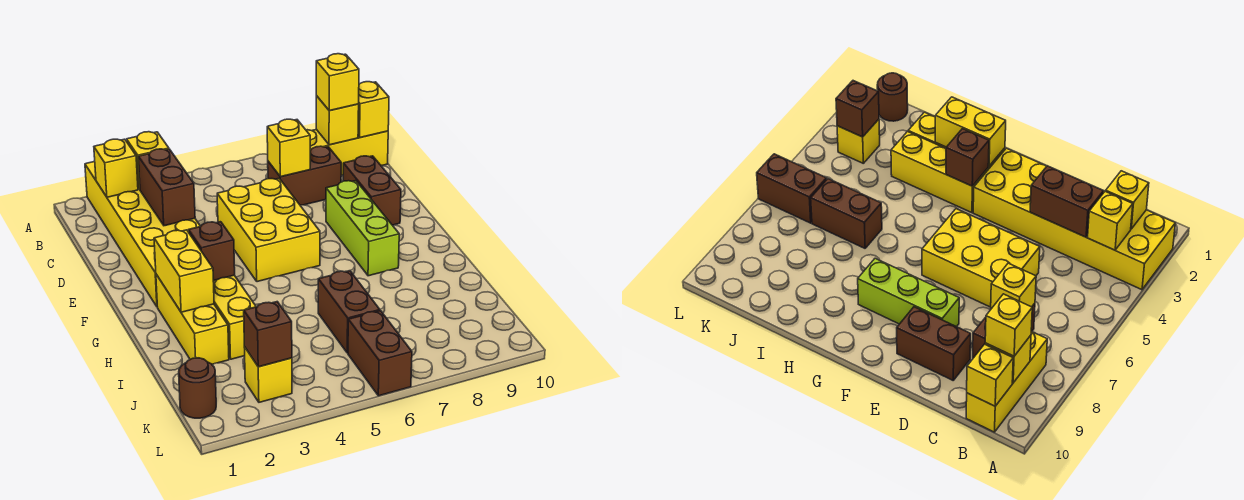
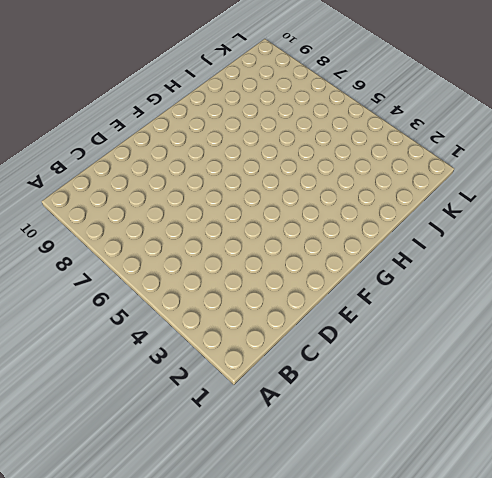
none -> yellow brick A2:F3 level 1
none -> yellow brick B8:B10 level 1
none -> brown brick C7:C8 level 1

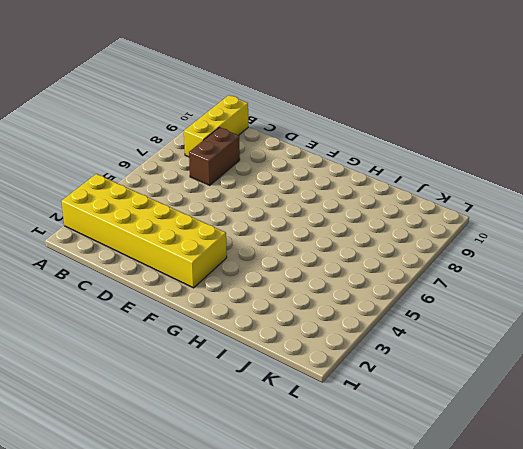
none -> yellow brick D5:F6 level 1
none -> brown brick D9:E9 level 1
none -> lime brick E8:G8 level 1

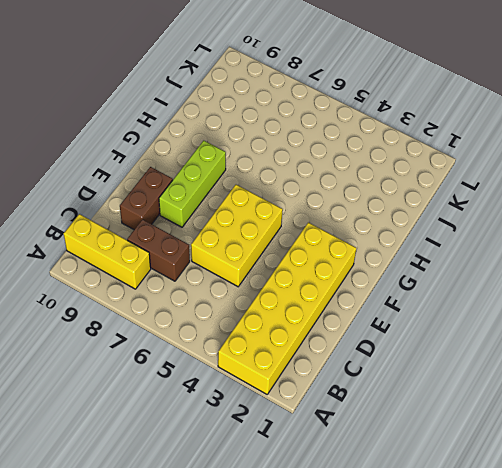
none -> yellow brick G2:I2 level 1
none -> yellow brick G3:I3 level 1
none -> brown brick I6:J6 level 1

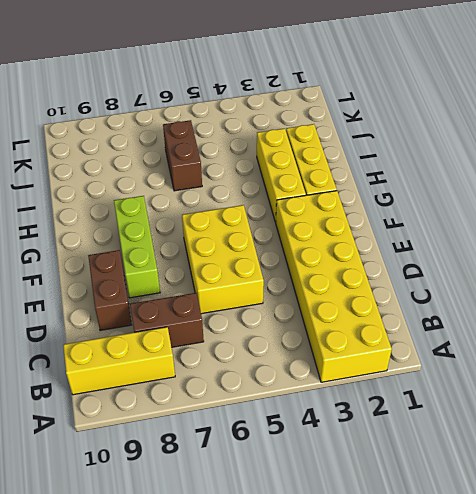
none -> brown round brick K1 level 1
none -> yellow brick K3 level 1
none -> brown brick K6:L6 level 1

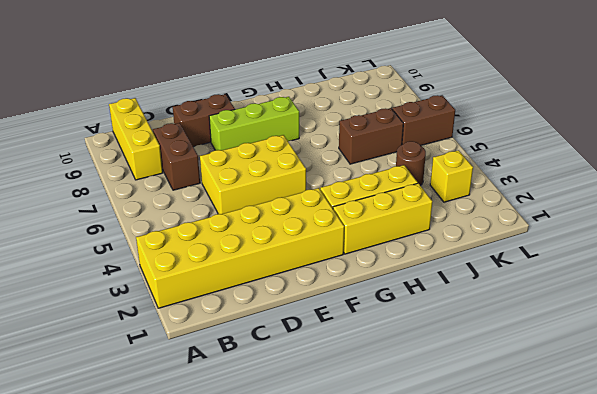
brown round brick J4 level 1 -> brown round brick K1 level 1
none -> yellow brick B2 level 2
none -> yellow brick B3 level 2
none -> yellow brick B9 level 2

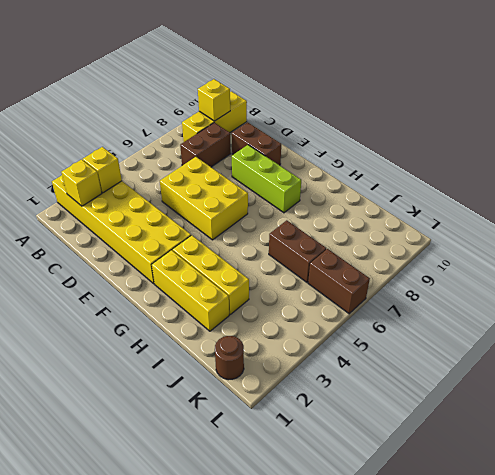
none -> yellow brick K3 level 1
none -> yellow brick B10 level 2
none -> brown brick C3:D3 level 2

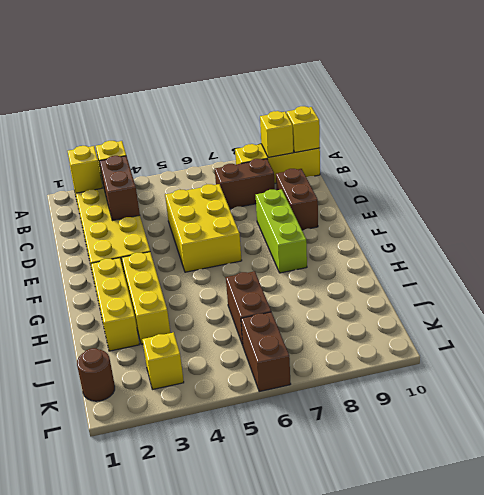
none -> yellow brick C7 level 2
none -> yellow brick G2:H2 level 2
none -> brown brick G3 level 2

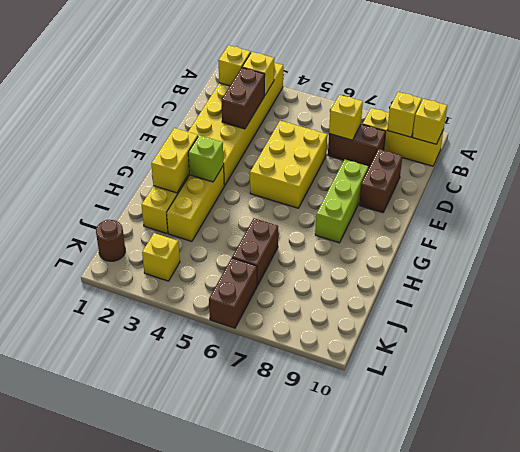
lime brick G3 level 2 -> brown brick G3 level 2
none -> brown brick K3 level 2
none -> yellow brick B9 level 3

